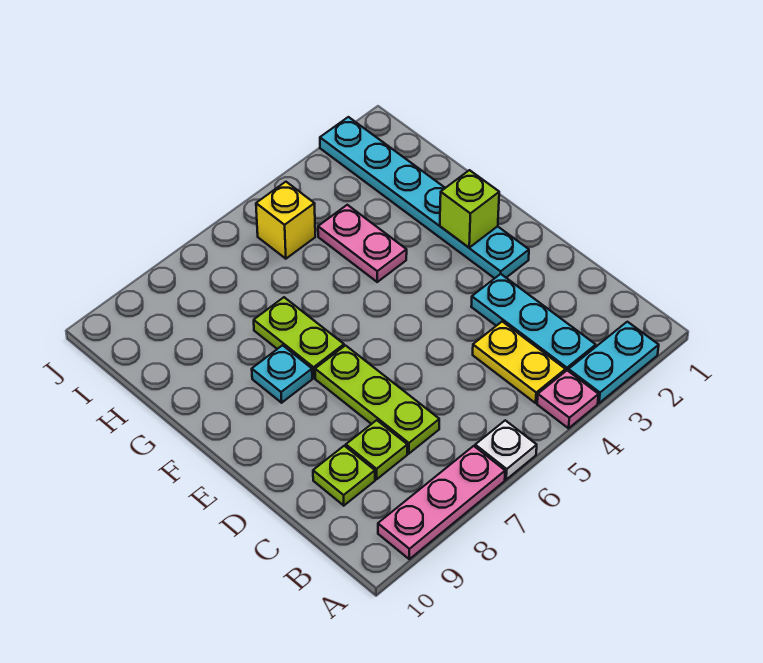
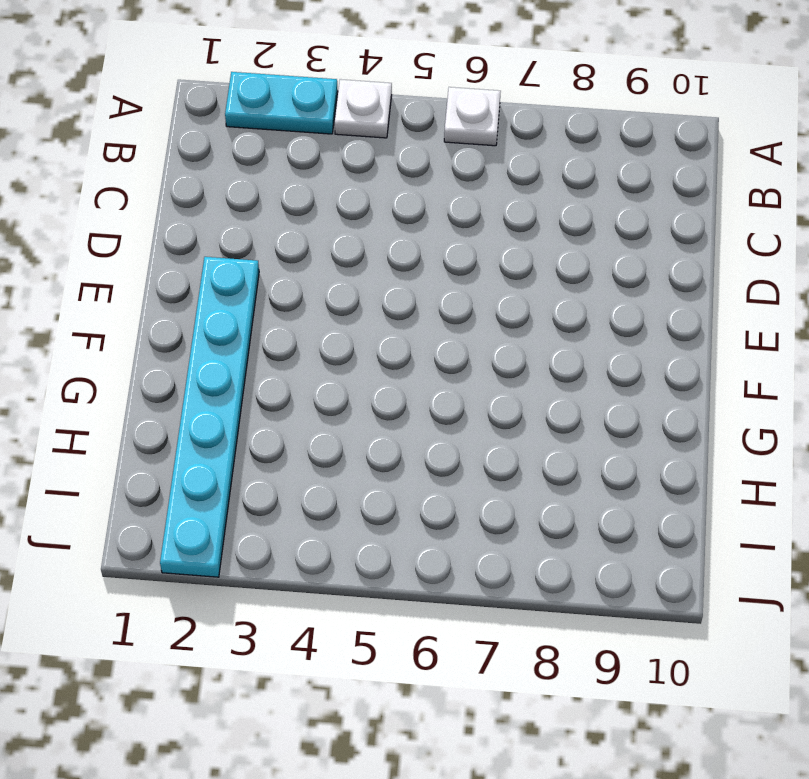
white plate A4 level 1 -> pink plate A4 level 1
none -> pink plate A7:A9 level 1
none -> cyan plate B3:D3 level 1
none -> yellow plate B4:C4 level 1

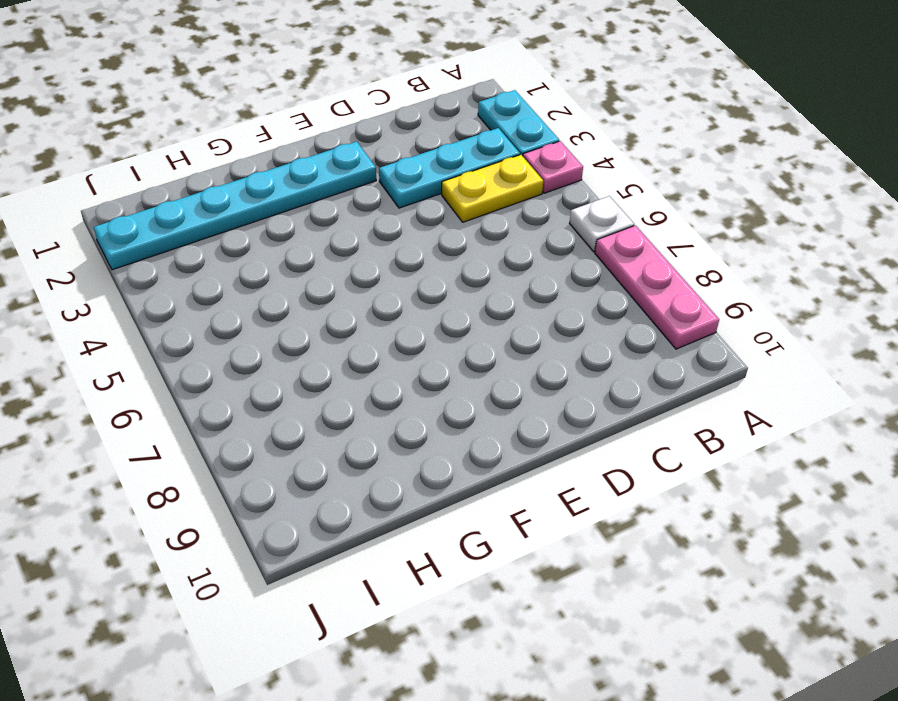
none -> lime plate C7:E7 level 1
none -> lime plate C8 level 1
none -> lime plate C9 level 1

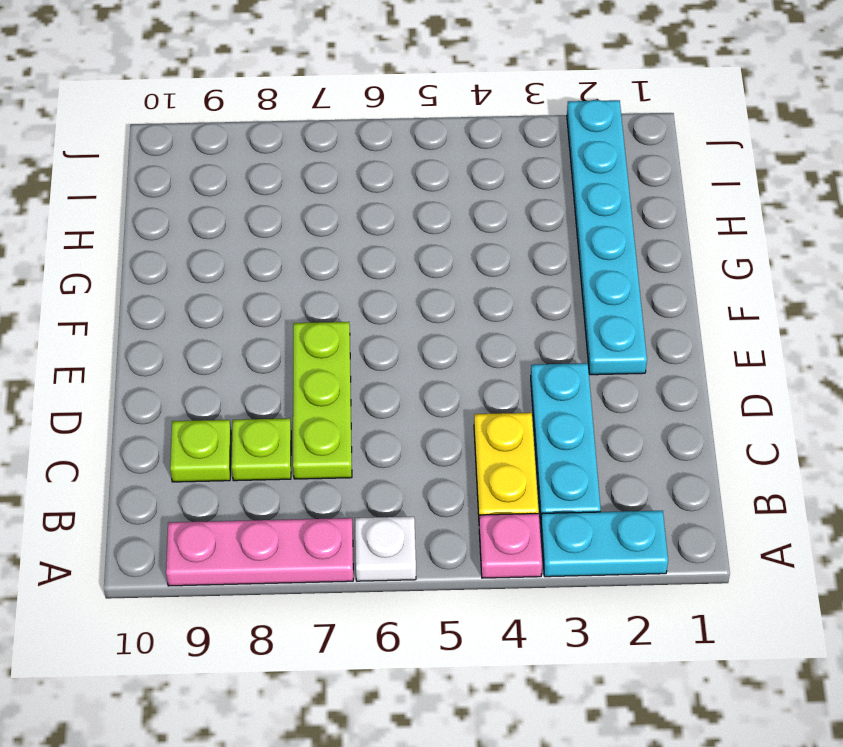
none -> lime plate F7:G7 level 1
none -> cyan plate F8 level 1
none -> pink plate G4:H4 level 1

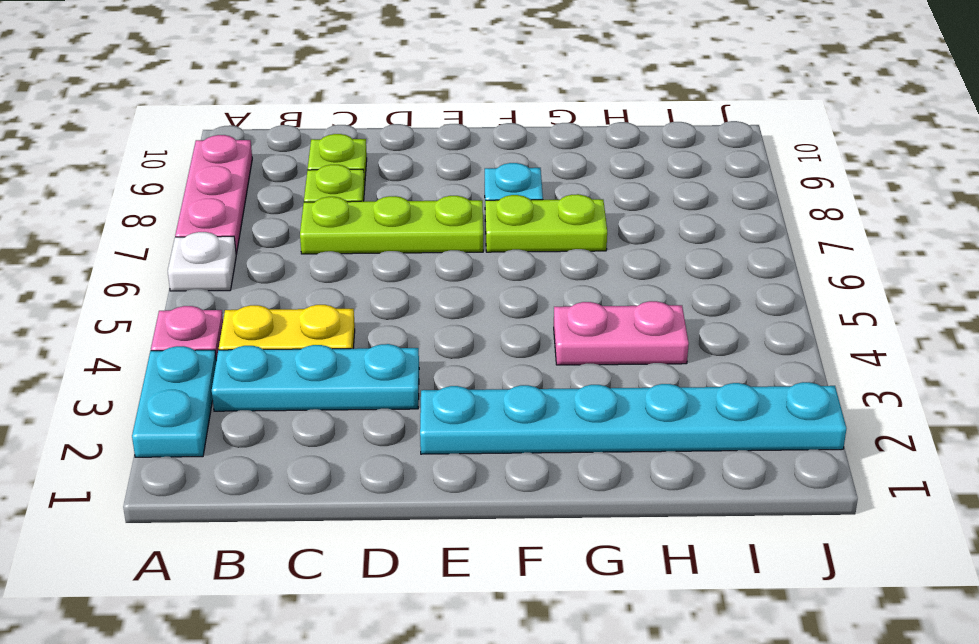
none -> yellow brick I5 level 1
none -> lime brick F2 level 2

